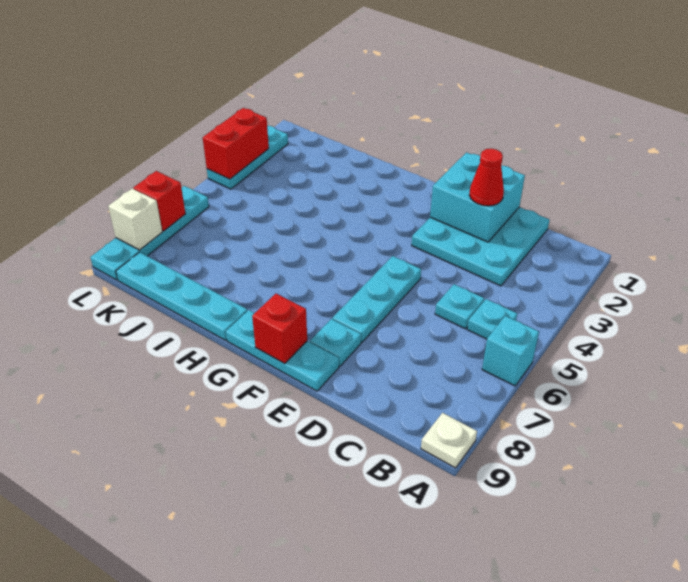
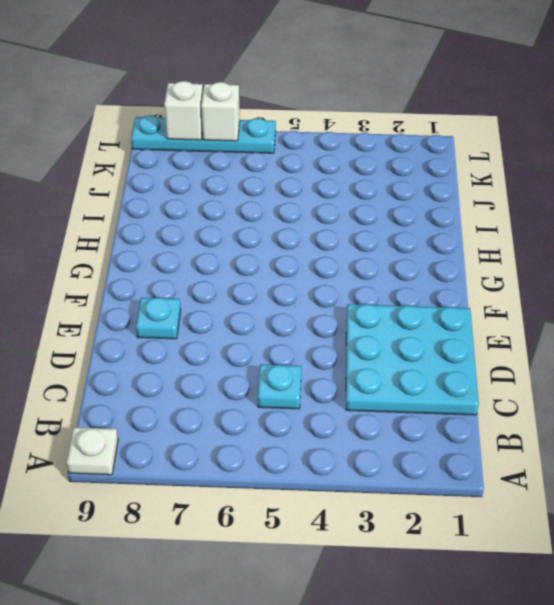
white brick L7 level 2 -> red brick L7 level 2
none -> cyan brick A6 level 1
none -> cyan plate B5 level 1
none -> cyan plate E5:E7 level 1

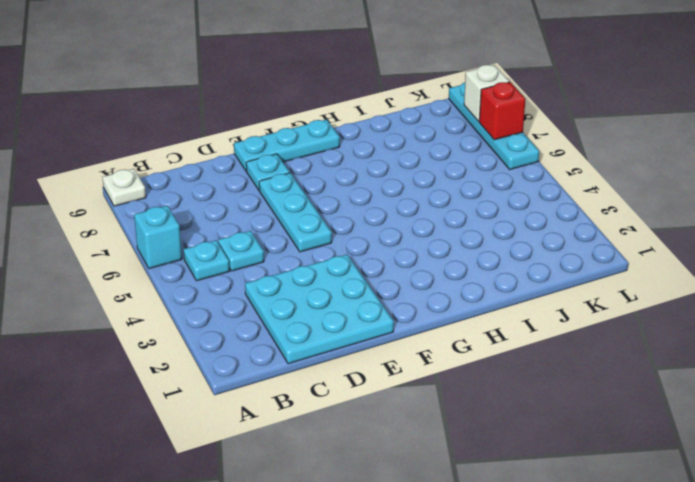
none -> cyan plate H9:K9 level 1
none -> cyan plate L2:L4 level 1
none -> cyan brick D1:E2 level 2

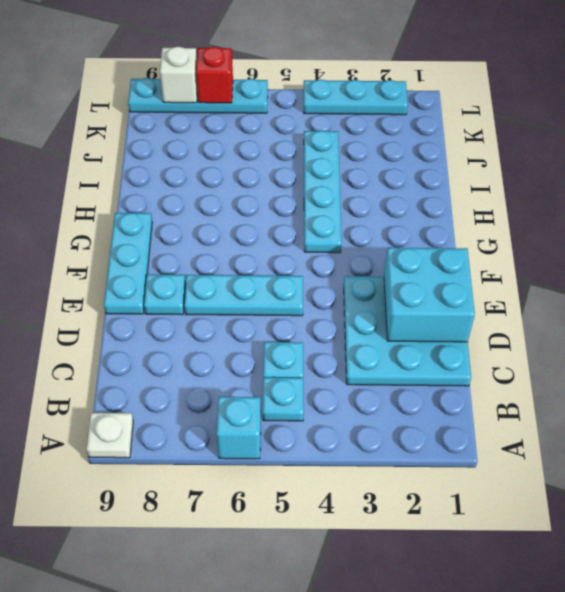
cyan plate G4:J4 level 1 -> cyan plate H9:K9 level 1
none -> red brick F9 level 2
none -> red brick L3:L4 level 2
none -> red cone D2 level 3

